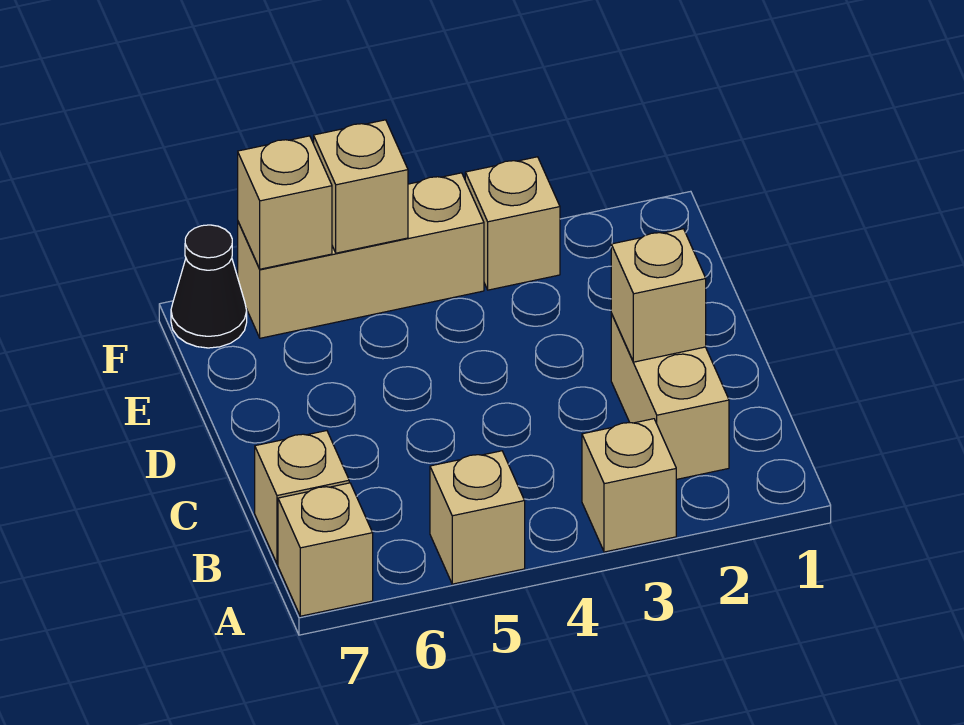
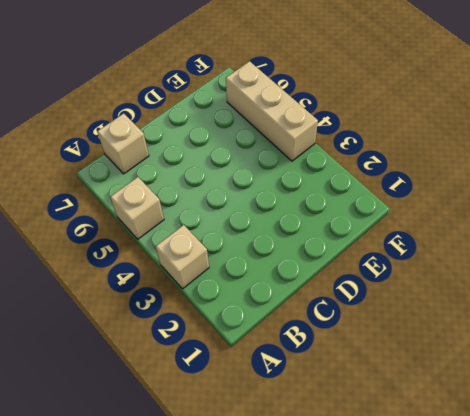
none -> tan brick A7 level 1
none -> tan brick B2:C2 level 1

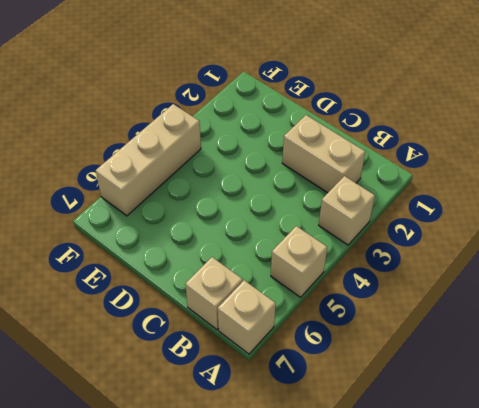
none -> tan brick F3 level 1
none -> black cone F7 level 1

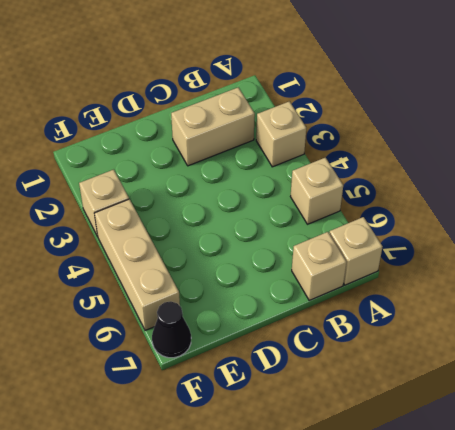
none -> tan brick C2 level 2
none -> tan brick F5 level 2

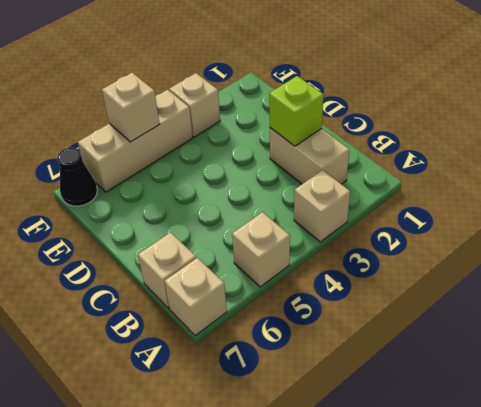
lime brick C2 level 2 -> tan brick C2 level 2
none -> tan brick F6 level 2

